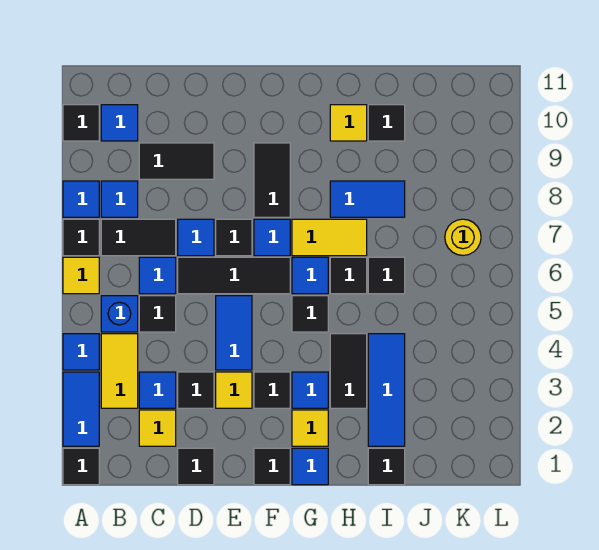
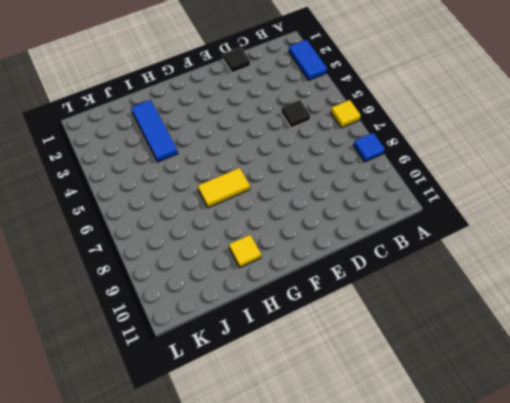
none -> black tile A1 level 1
none -> blue tile A4 level 1
none -> black tile A7 level 1
none -> black tile A10 level 1

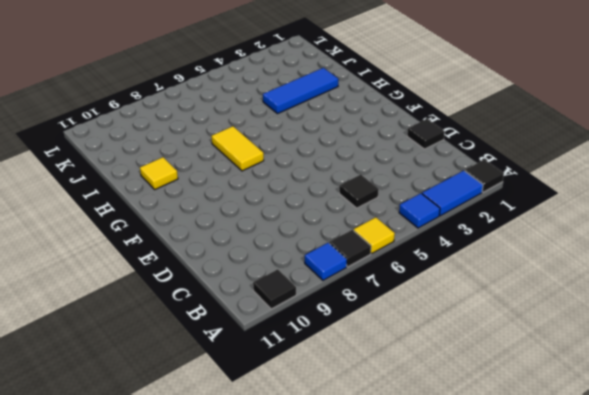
none -> yellow tile B3:B4 level 1
none -> blue brick B5 level 1
none -> black tile B7:C7 level 1
none -> blue tile B8 level 1

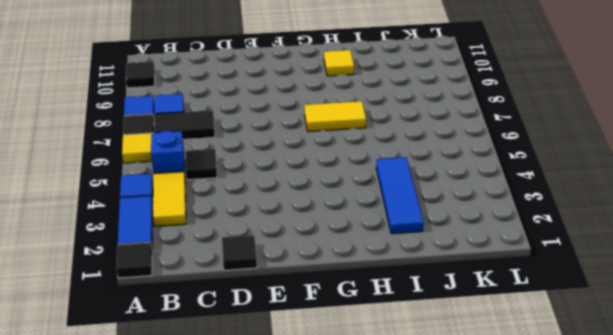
none -> blue tile B10 level 1
none -> yellow tile C2 level 1
none -> blue tile C3 level 1
none -> blue tile C6 level 1

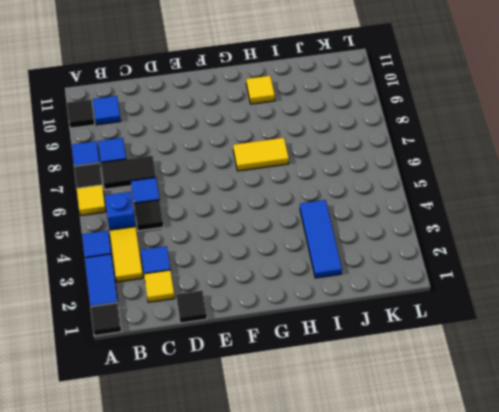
none -> black tile C9:D9 level 1
none -> black tile D3 level 1
none -> black tile D6:F6 level 1
none -> blue tile D7 level 1

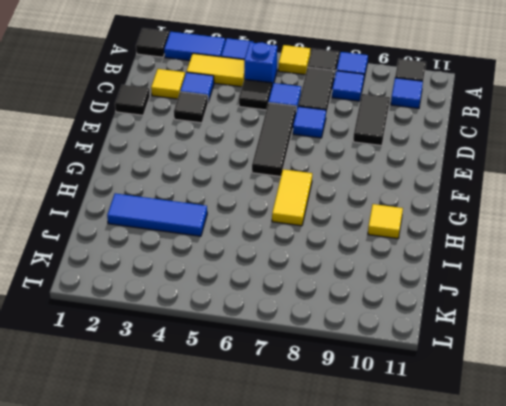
none -> yellow tile E3 level 1
none -> blue tile E4:E5 level 1
none -> black tile E7 level 1
none -> black tile F1 level 1

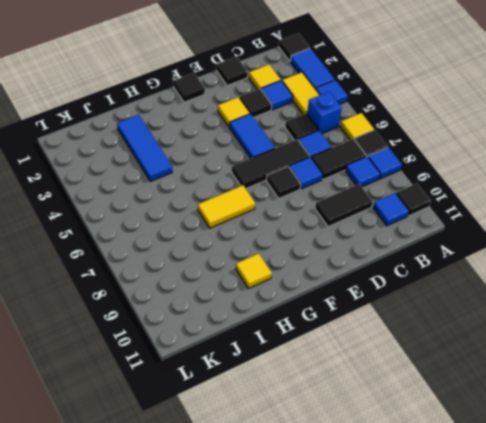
none -> black tile F3 level 1
none -> blue tile F7 level 1
none -> black tile F8:F9 level 1
none -> blue tile G1 level 1

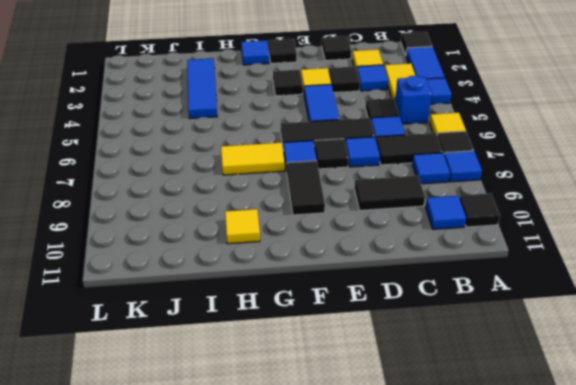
none -> yellow tile G2 level 1
none -> blue tile G3 level 1
none -> black tile G5 level 1
none -> blue tile G6 level 1

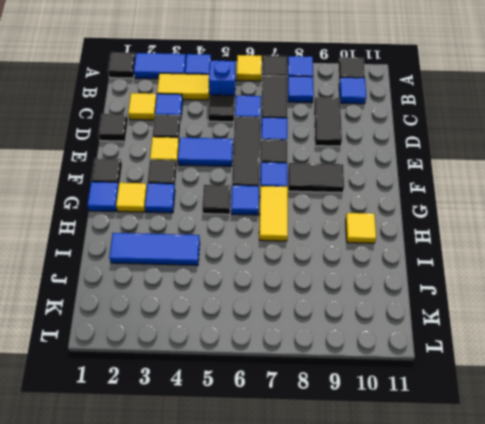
none -> black tile H3:H4 level 1
none -> black tile H6 level 1
none -> blue tile H8:I8 level 1
none -> black tile I1 level 1

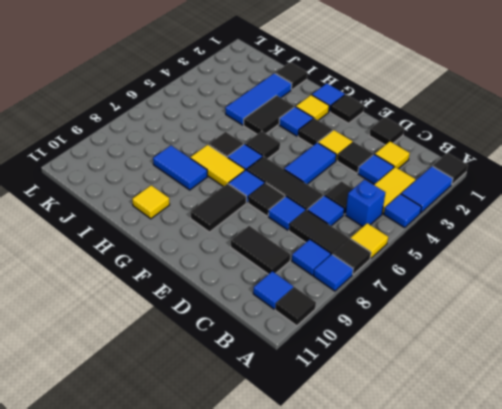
none -> black tile I6 level 1
none -> black tile I10 level 1
none -> yellow round brick K7 level 1

